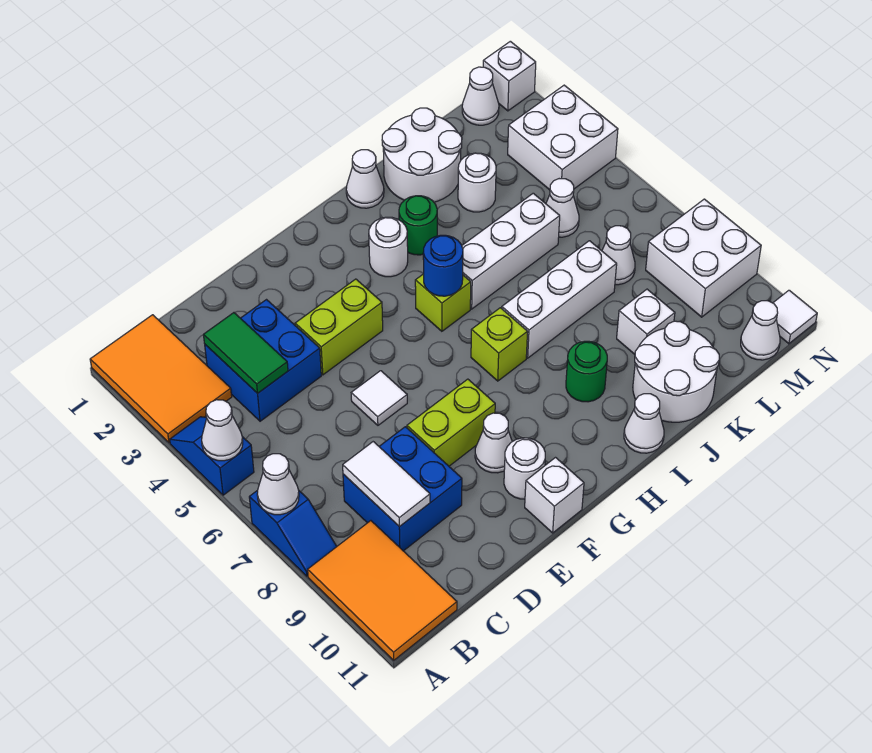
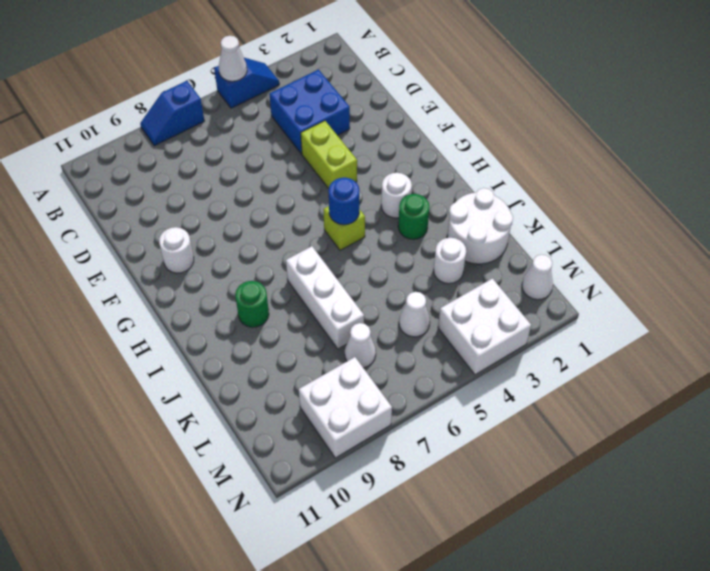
none -> orange tile A1:B3 level 1
none -> orange tile A9:B11 level 1
none -> blue brick C8:D9 level 1
none -> white tile E6 level 1

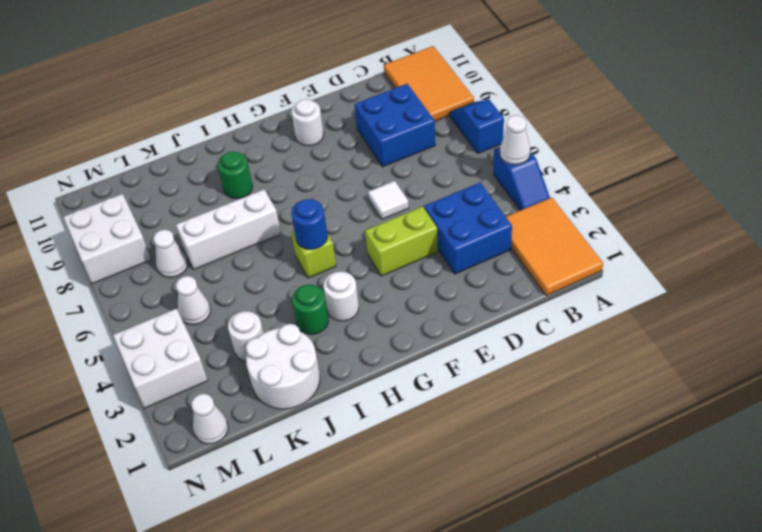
none -> lime brick E8:F8 level 1
none -> white cone F9 level 1
none -> white brick F11 level 1
none -> lime brick H7 level 1

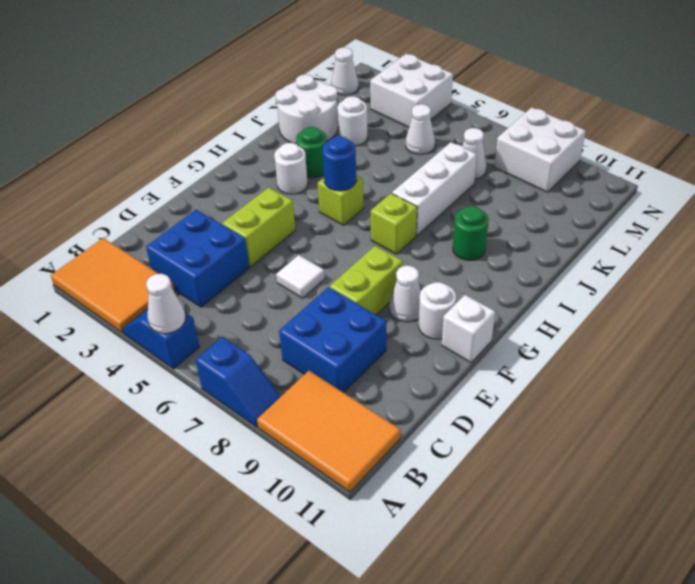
none -> white cone I1 level 1
none -> white brick I5:K5 level 1
none -> white cone I11 level 1
none -> white round brick J10:K11 level 1

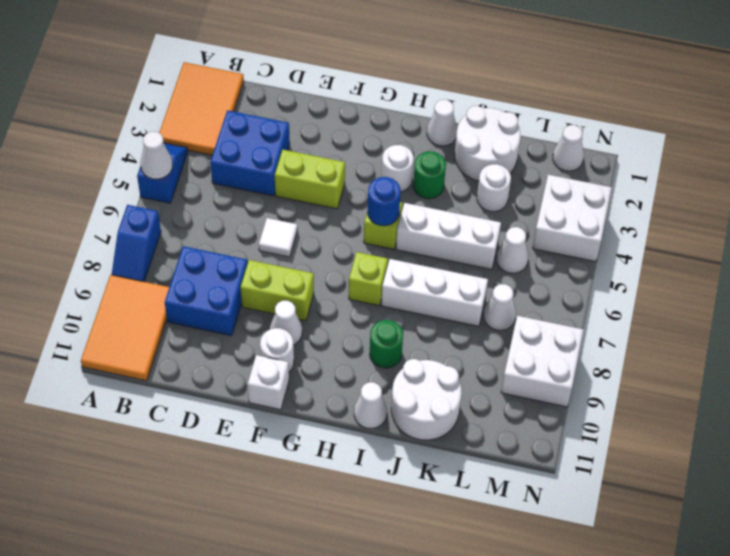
none -> white brick K9 level 1
none -> white cone M11 level 1
none -> white brick N1 level 1
none -> white tile N11 level 1

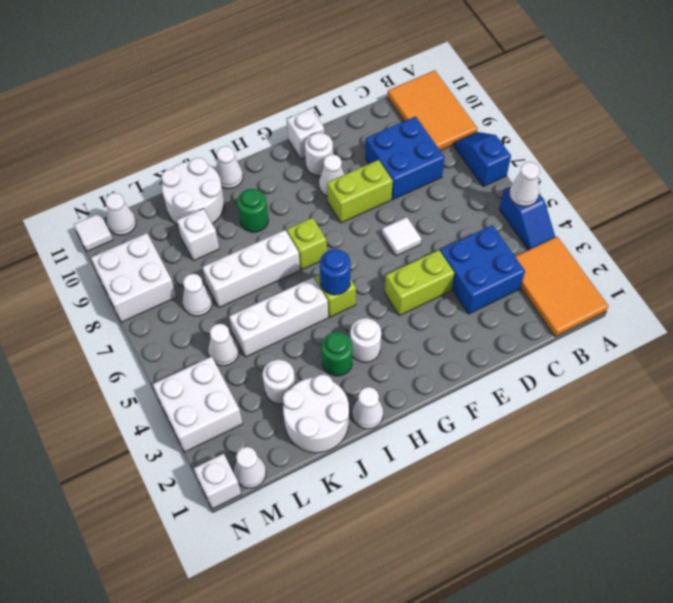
none -> white cone A7 level 2
none -> green tile C3:C4 level 2
none -> white tile C8:C9 level 2

